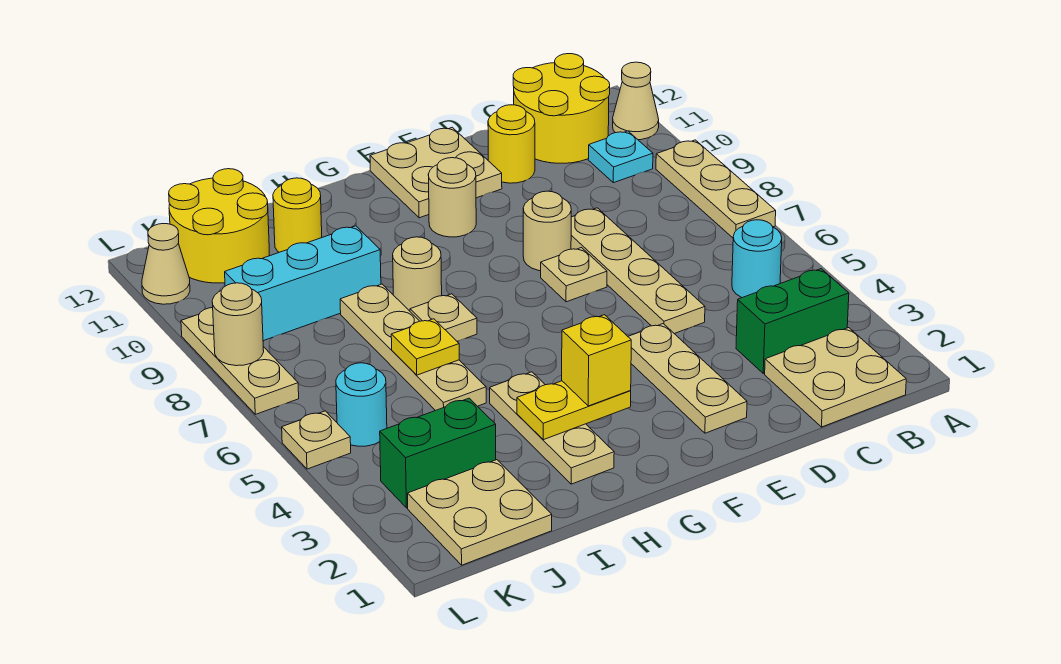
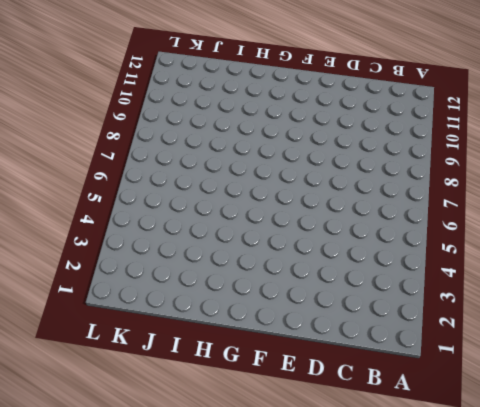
none -> tan plate A7:A9 level 1
none -> tan cone A11 level 1
none -> tan plate B1:C2 level 1
none -> green brick B3:C3 level 1

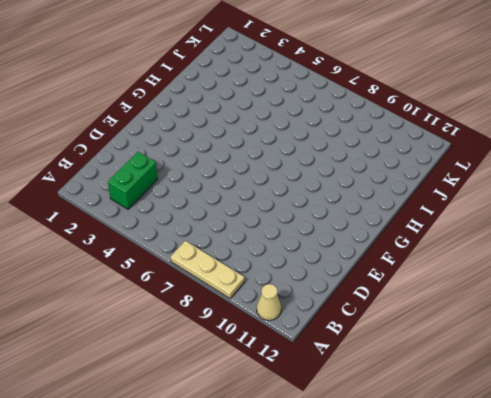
none -> tan plate B1:C2 level 1
none -> cyan round brick B5 level 1
none -> cyan plate B10 level 1
none -> yellow round brick B11:C12 level 1

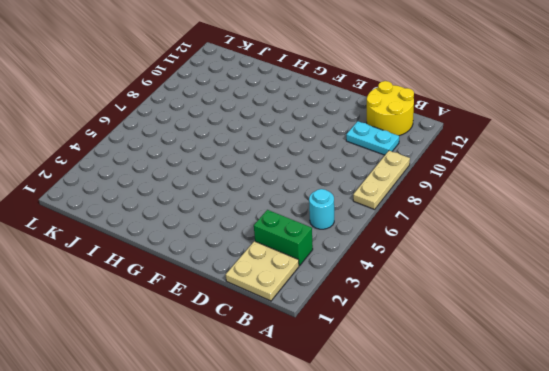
cyan plate B10:C10 level 1 -> cyan plate B10 level 1
none -> tan cone A11 level 1
none -> tan plate D5:D8 level 1
none -> yellow round brick D11 level 1
none -> tan plate E2:E4 level 1

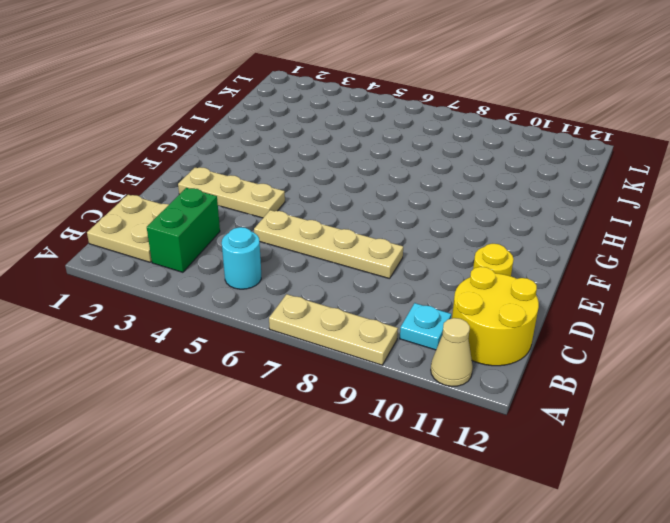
none -> tan plate E7 level 1
none -> tan round brick E8 level 1
none -> tan plate E11:F12 level 1
none -> tan round brick F10 level 1

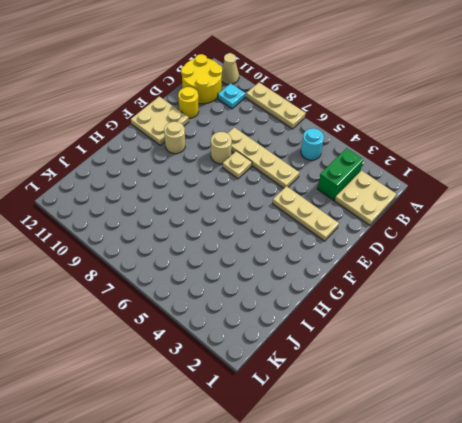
none -> tan plate H2:H4 level 1
none -> tan plate H7 level 1
none -> tan round brick H8 level 1
none -> tan plate I5:I8 level 1

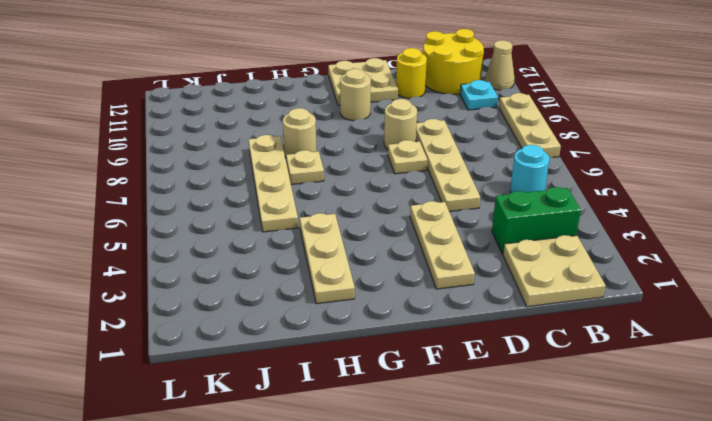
none -> cyan brick I9:K9 level 1
none -> yellow round brick I11 level 1
none -> tan plate J1:K2 level 1
none -> green brick J3:K3 level 1

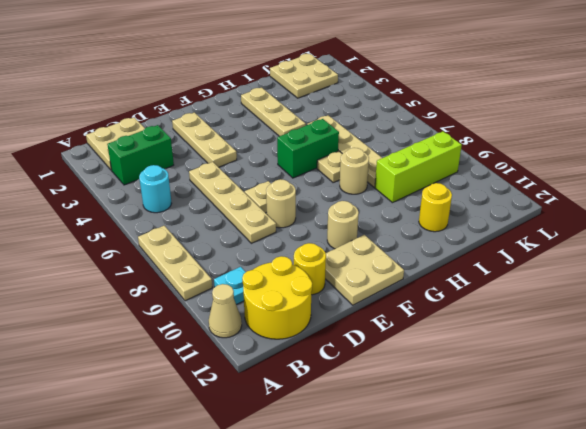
green brick G6:H6 level 1 -> green brick J3:K3 level 1
lime brick I9:K9 level 1 -> cyan brick I9:K9 level 1
none -> yellow round brick J11:K12 level 1
none -> cyan round brick K5 level 1
none -> tan plate L5 level 1
none -> tan plate L7:L9 level 1

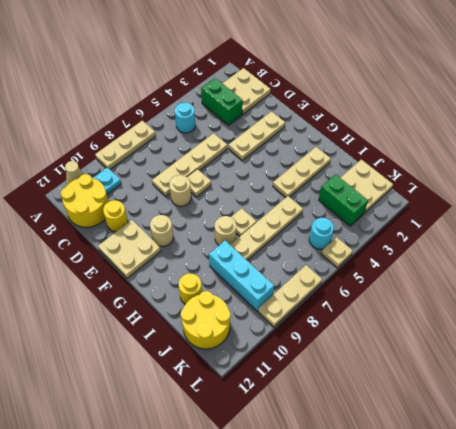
none -> tan cone L11 level 1
none -> yellow plate G3:H3 level 2
none -> yellow plate I6 level 2
none -> tan round brick L8 level 2

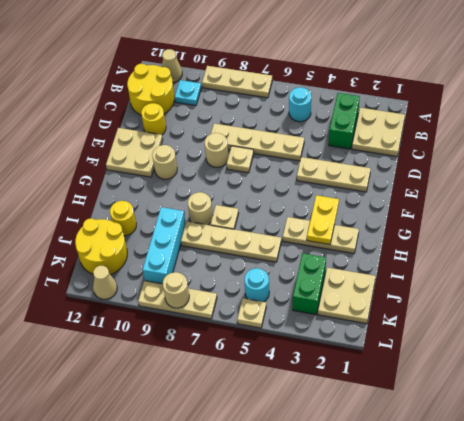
none -> yellow plate I6 level 2
none -> yellow brick G3 level 3

